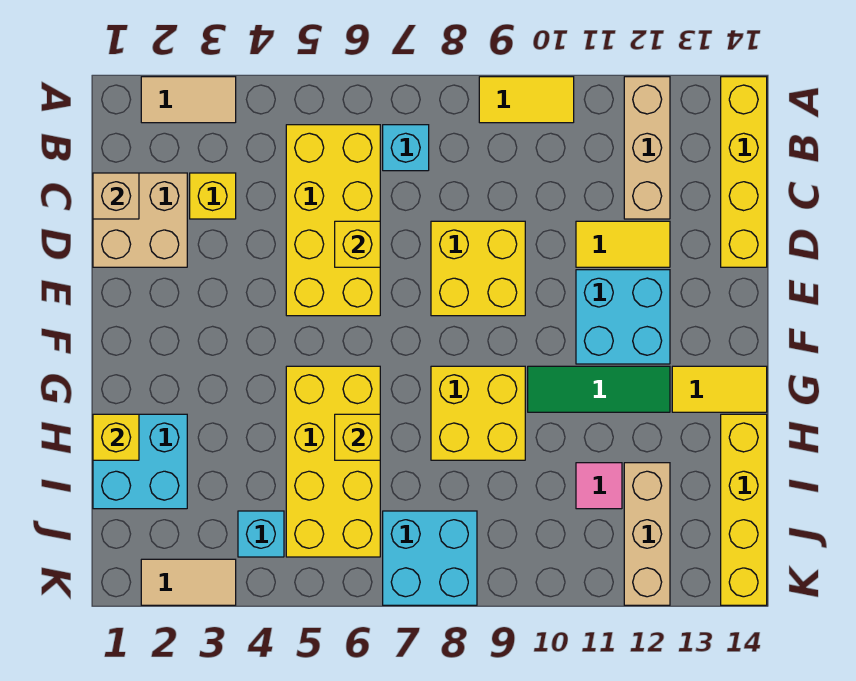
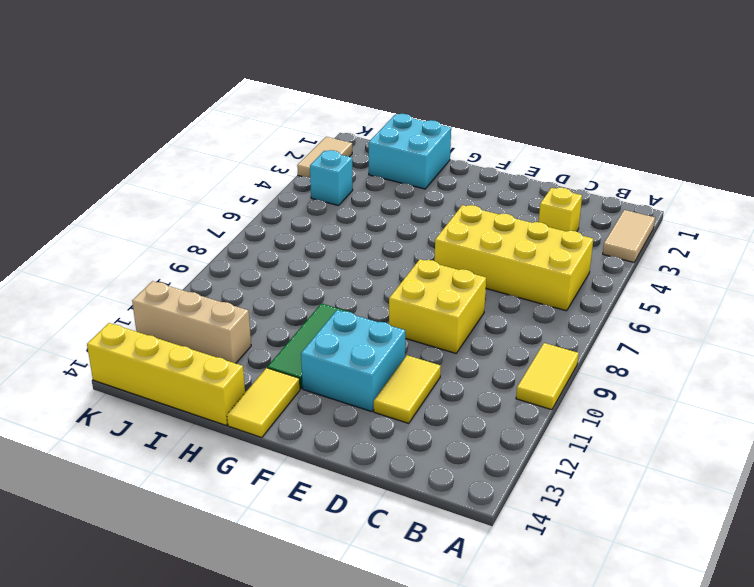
none -> tan brick A12:C12 level 1
none -> yellow brick A14:D14 level 1
none -> cyan brick B7 level 1

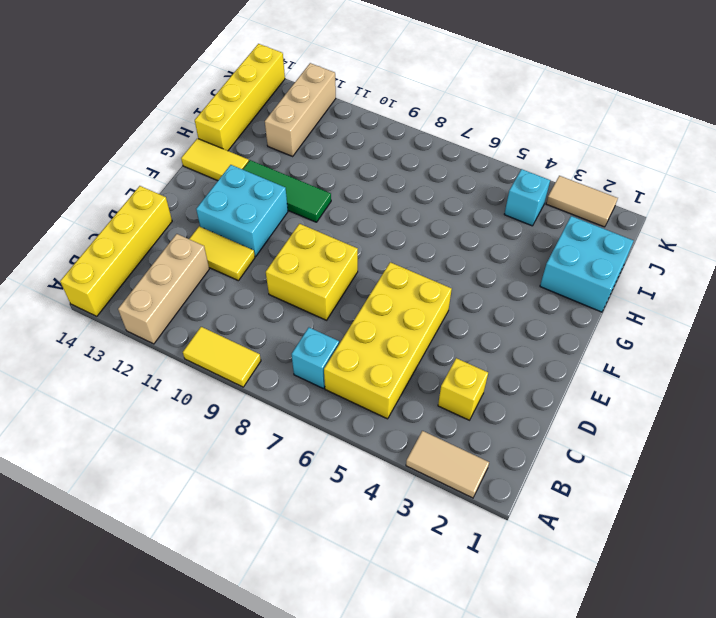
none -> tan brick C1:D2 level 1
none -> yellow brick G5:J6 level 1
none -> yellow brick G8:H9 level 1

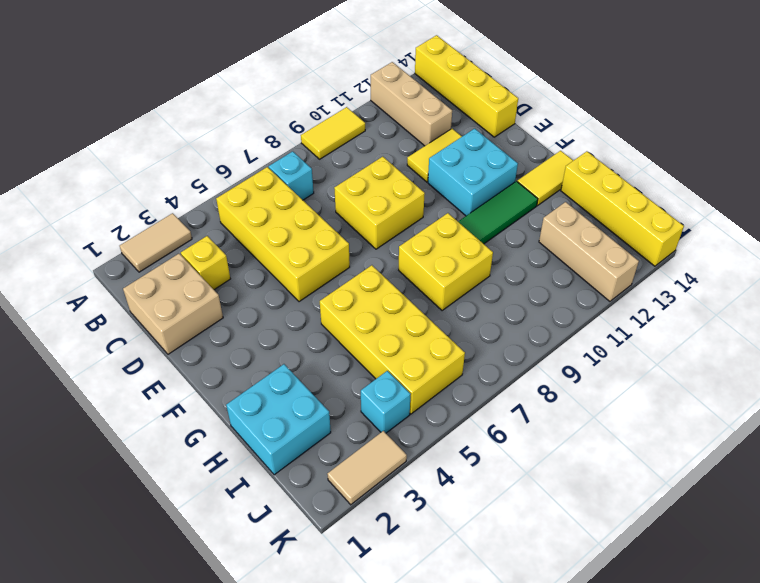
none -> pink tile I11 level 1
none -> cyan brick J7:K8 level 1
none -> tan brick C1 level 2

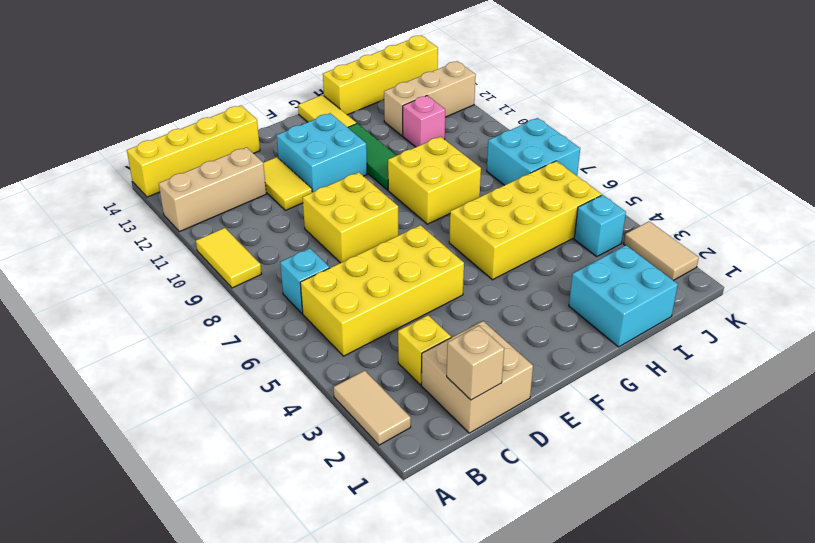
pink brick I11 level 1 -> pink tile I11 level 1
none -> yellow brick D6 level 2
none -> yellow brick H1 level 2
none -> yellow brick H6 level 2

